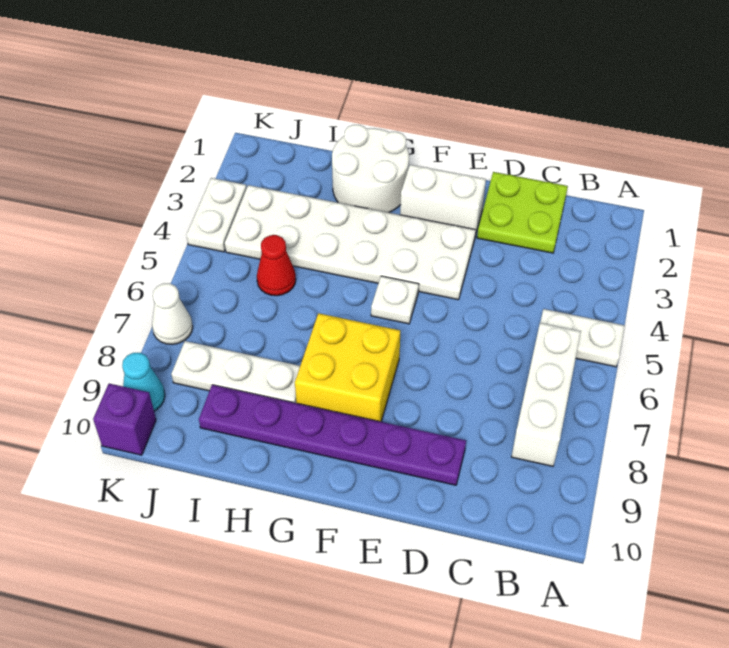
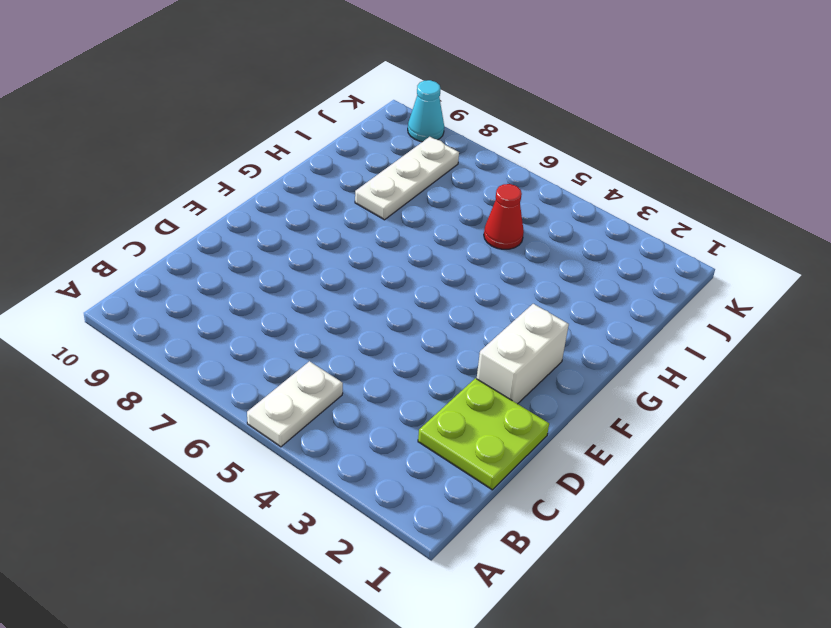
none -> white brick B6:B8 level 1
none -> purple plate D9:I9 level 1
none -> white plate E3:J4 level 1

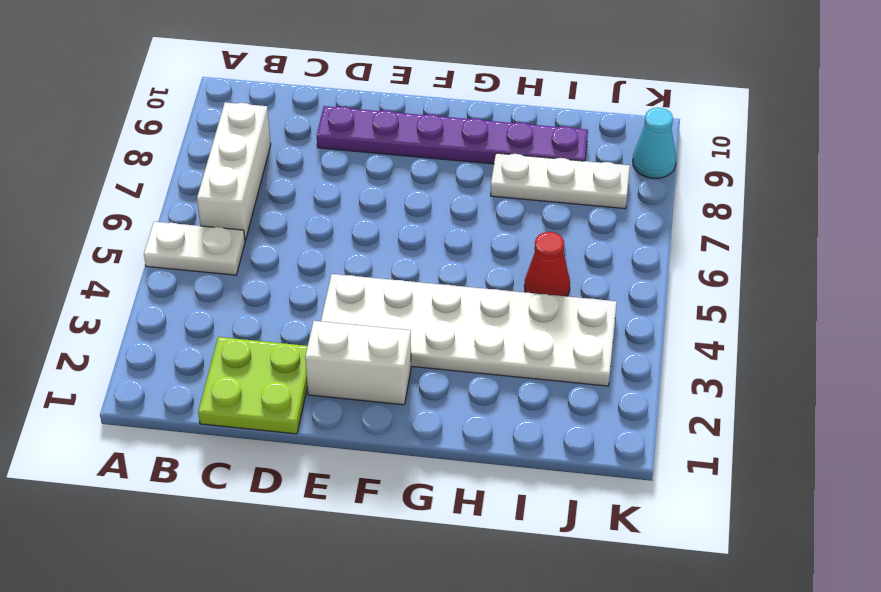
none -> white plate F5 level 1
none -> yellow brick F7:G8 level 1
none -> white round brick G1:H2 level 1

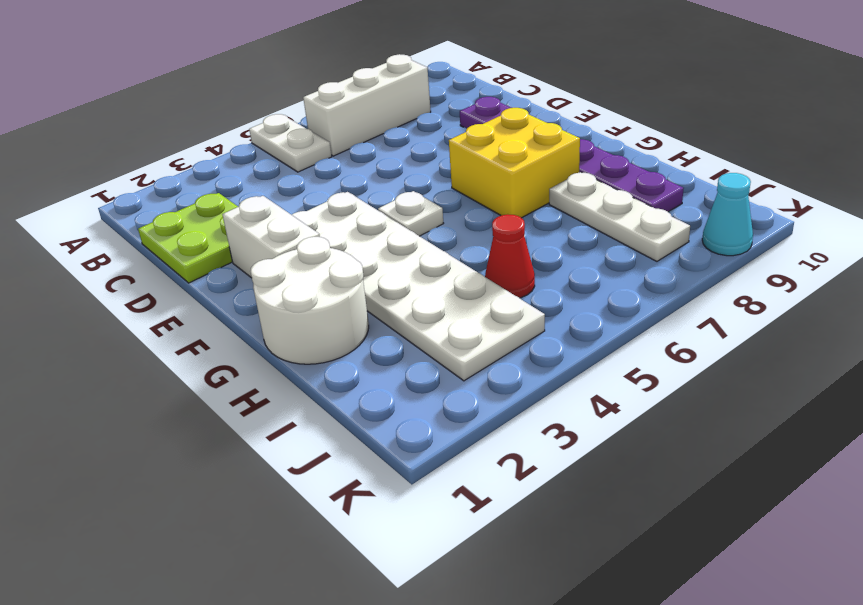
none -> white plate K3:K4 level 1
none -> white cone K7 level 1
none -> purple brick K10 level 1

